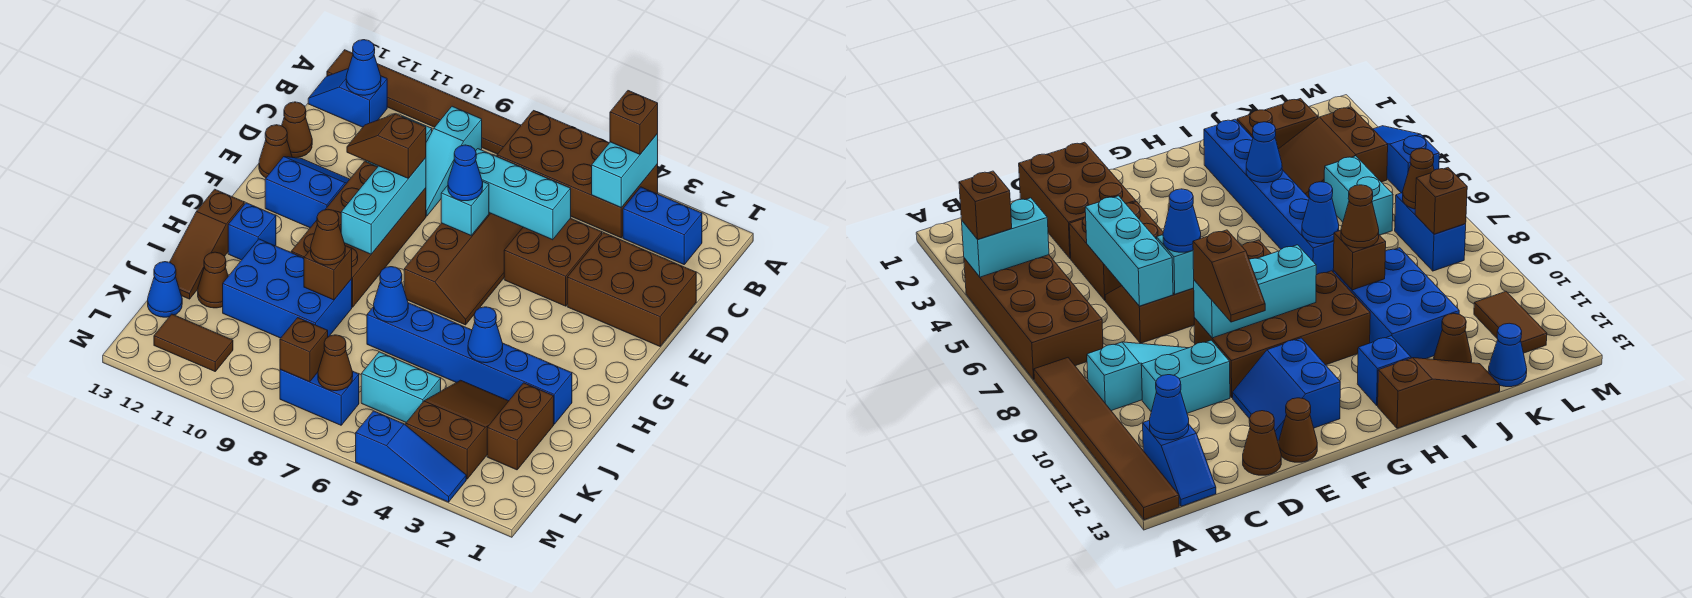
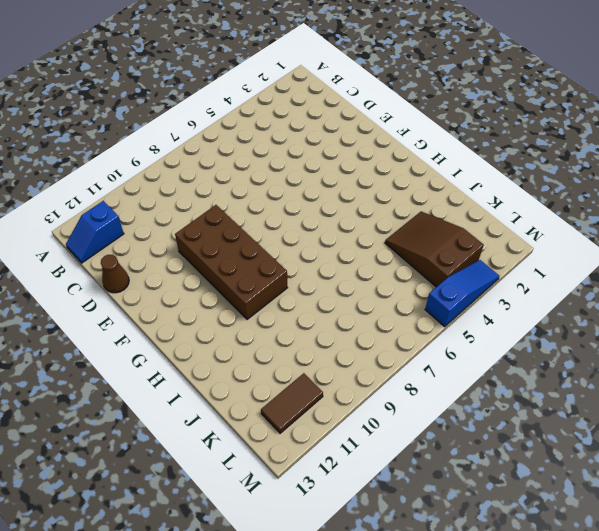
none -> brown brick A4:B7 level 1
none -> brown tile A8:A13 level 1
none -> blue brick B2:B3 level 1
none -> cyan slope B9:D9 level 1 top B

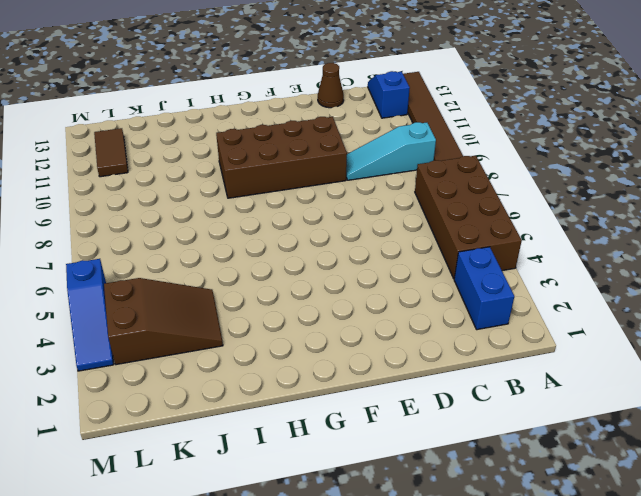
none -> cyan brick C10:D10 level 1
none -> brown brick D1:E3 level 1
none -> brown brick D4:E5 level 1
none -> brown slope D6:G7 level 1 top 7

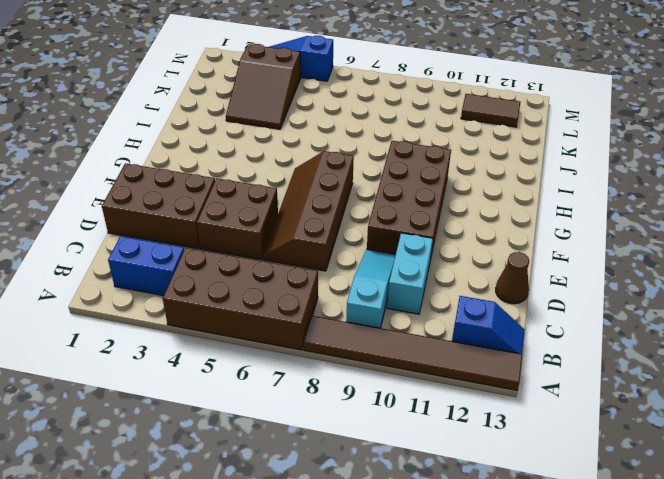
none -> blue slope E11:F12 level 1 top F
none -> brown cone E13 level 1
none -> blue brick H12 level 1
none -> brown slope H13:J13 level 1 top H

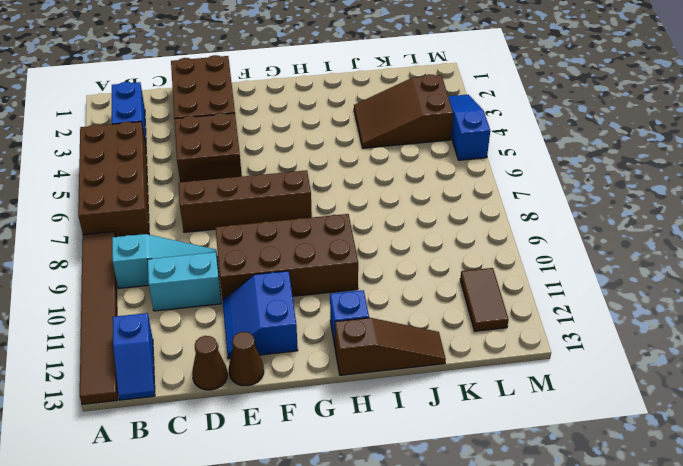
none -> blue brick I2:I7 level 1
none -> blue brick I9:J11 level 1
none -> brown brick J2:K2 level 1
none -> brown cone J12 level 1

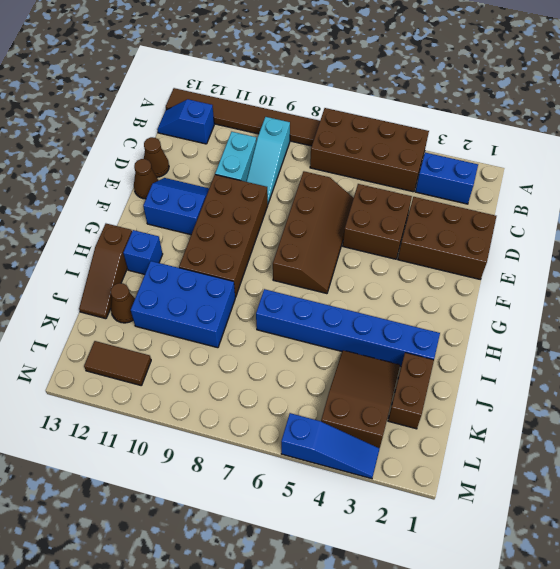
none -> cyan brick K5:K6 level 1
none -> blue cone K13 level 1
none -> blue brick L7:L8 level 1
none -> cyan brick A4:B4 level 2

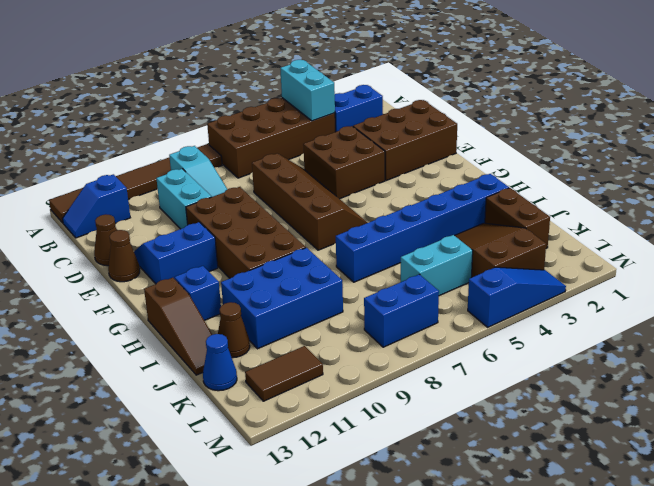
none -> blue cone B12 level 2
none -> cyan brick D5:D7 level 2
none -> cyan brick E7 level 2
none -> cyan brick E9:G9 level 2

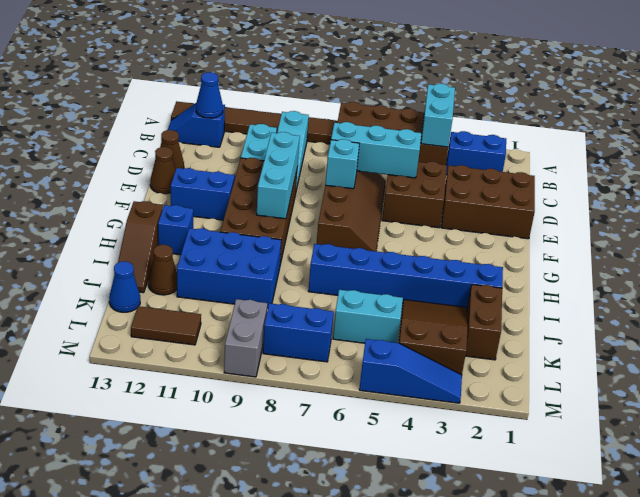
grey brick L9:M9 level 1 -> none
none -> blue cone I4 level 2
none -> blue cone I7 level 2
none -> brown brick I9 level 2
none -> brown cone L7 level 2

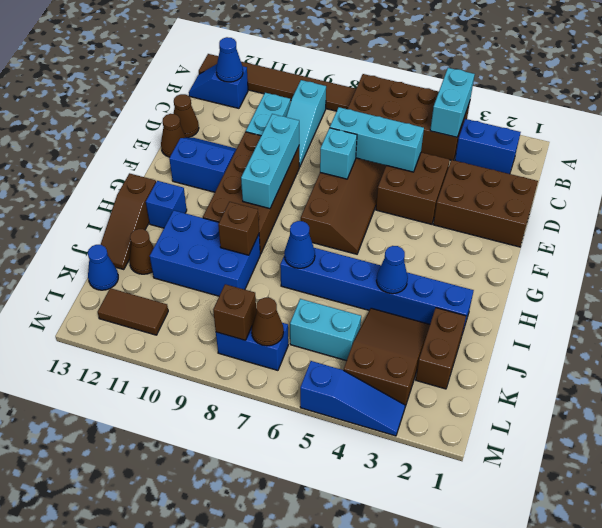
none -> brown brick A4 level 3
none -> blue cone E7 level 3
none -> brown slope E9:E10 level 3 top 9
none -> brown cone I9 level 3

